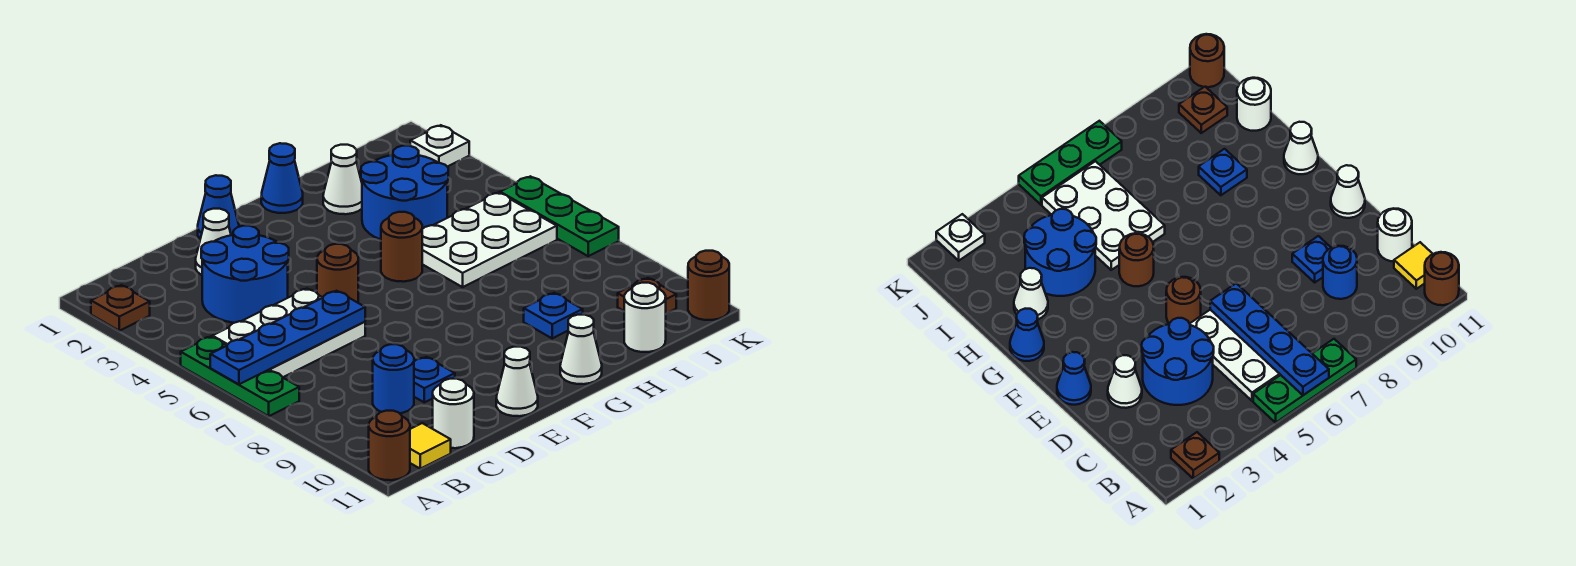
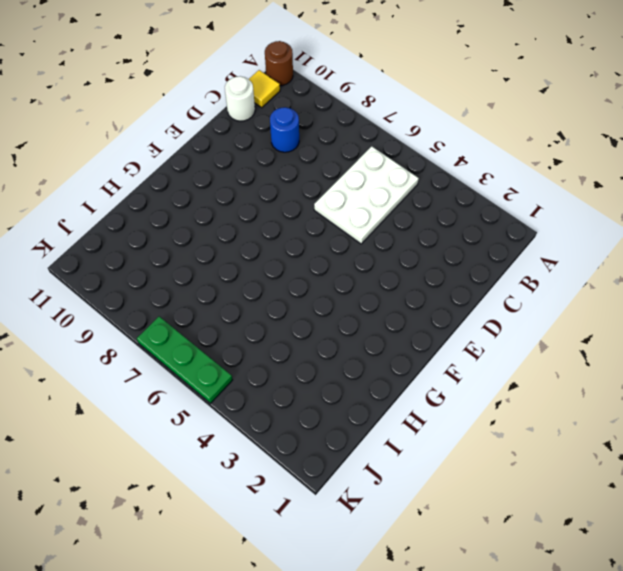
none -> brown plate A2 level 1
none -> green plate A5:A7 level 1
none -> blue round brick C3:D4 level 1

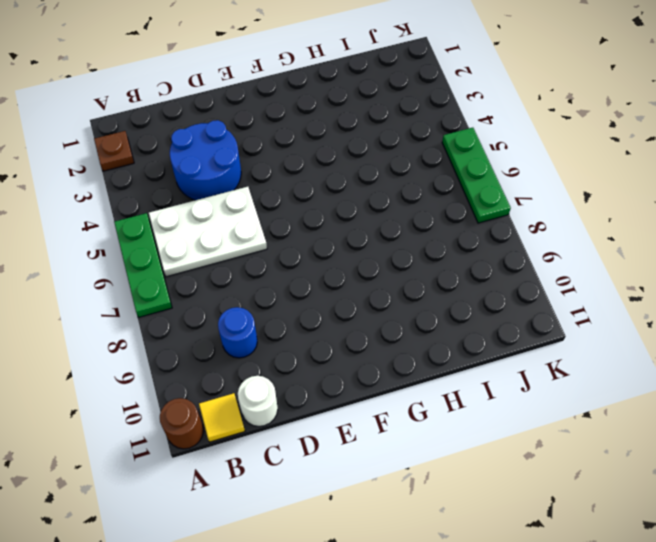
none -> white cone D2 level 1
none -> blue plate D9 level 1
none -> blue cone E1 level 1

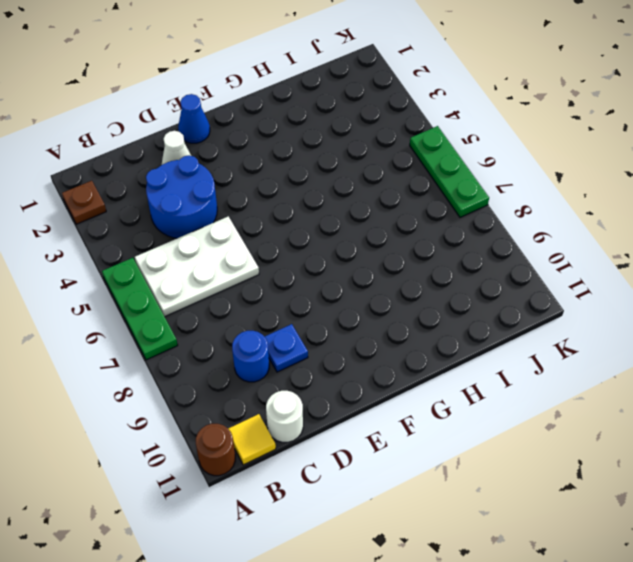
none -> brown round brick E5 level 1
none -> white cone E11 level 1
none -> blue cone G1 level 1

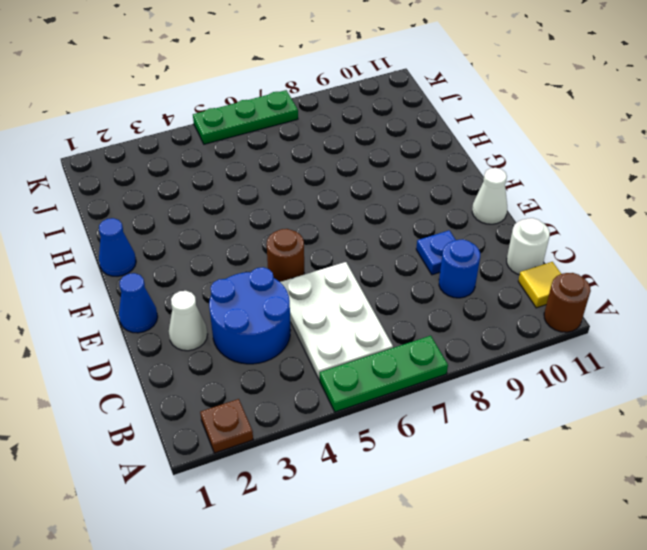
none -> brown round brick G5 level 1
none -> white cone G11 level 1
none -> white cone H2 level 1

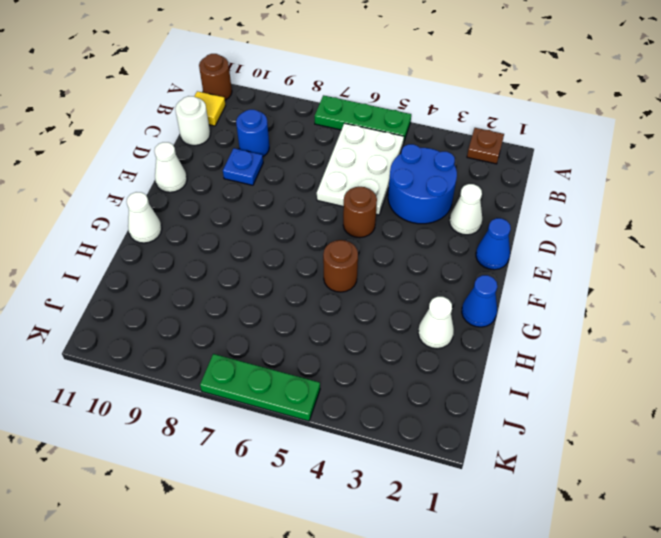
none -> blue round brick H3:I4 level 1
none -> white plate H5:J6 level 1
none -> blue plate H9 level 1

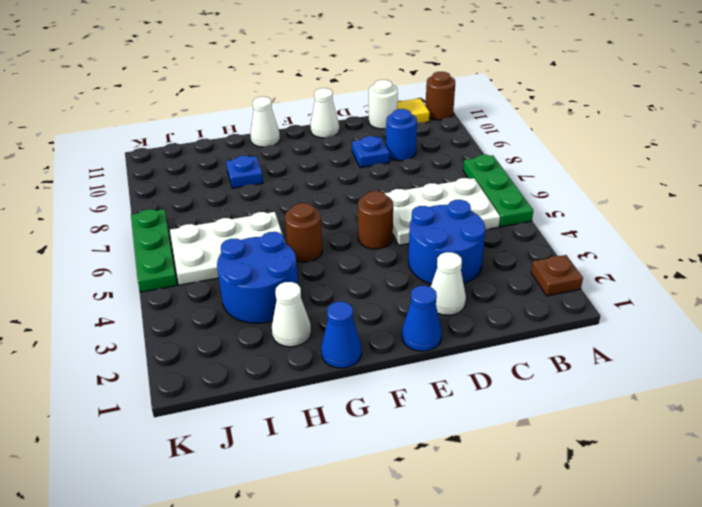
none -> white round brick I11 level 1
none -> brown plate J10 level 1
none -> white plate K2 level 1

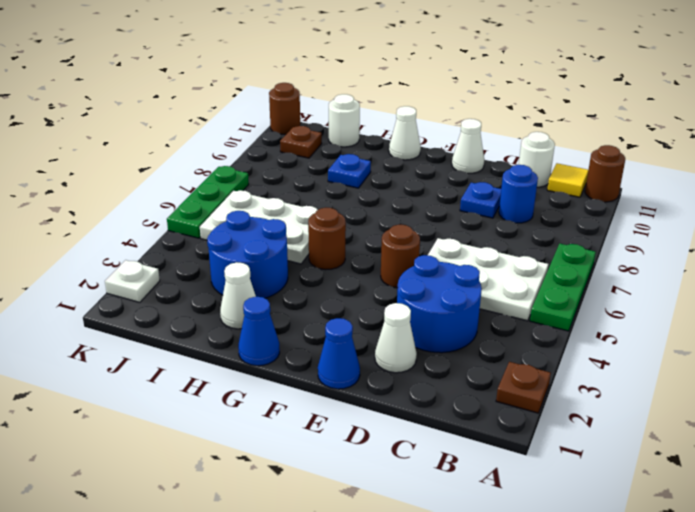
none -> blue plate A6:D6 level 2

